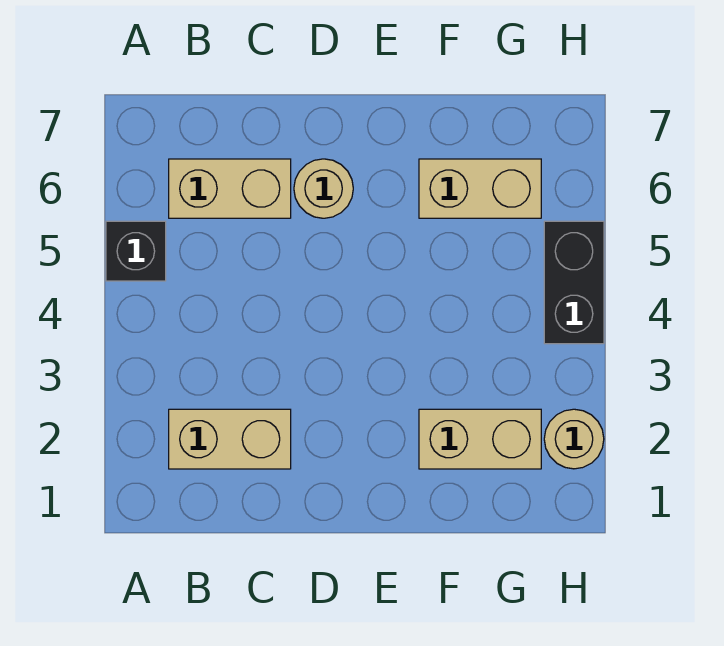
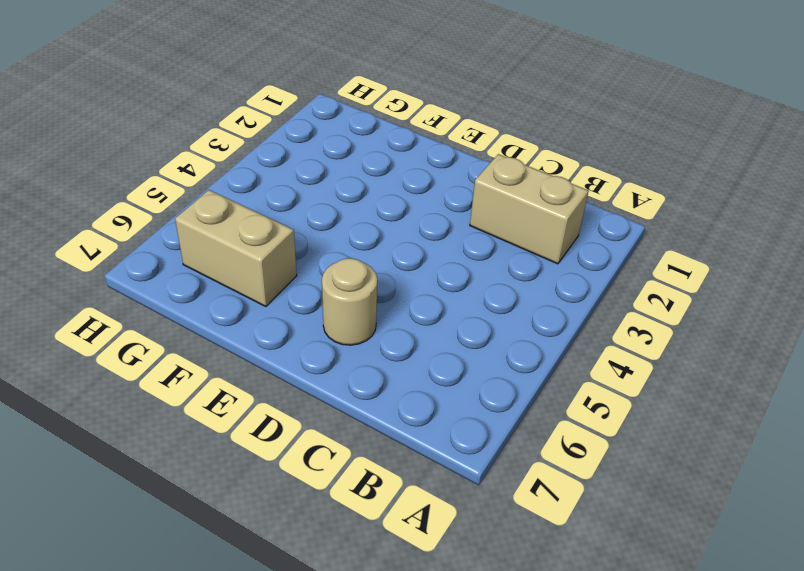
none -> black brick A5 level 1
none -> tan brick B6:C6 level 1

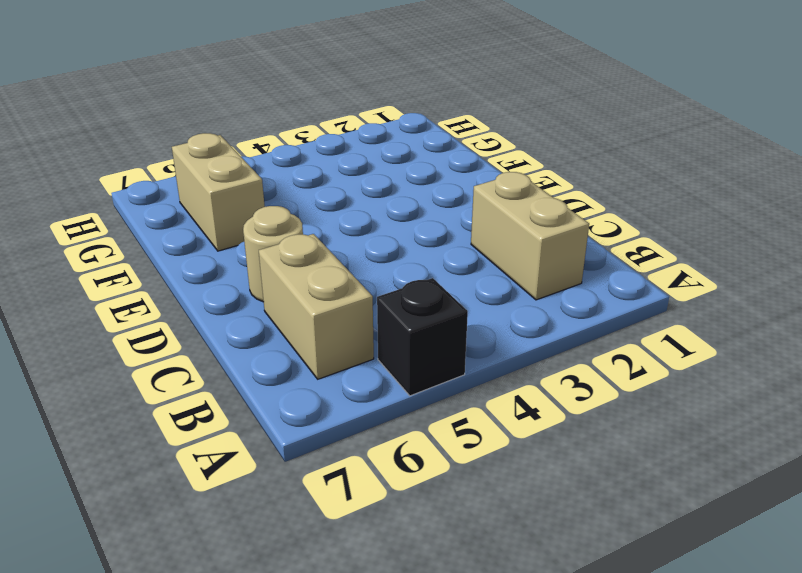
none -> tan brick F2:G2 level 1
none -> tan round brick H2 level 1

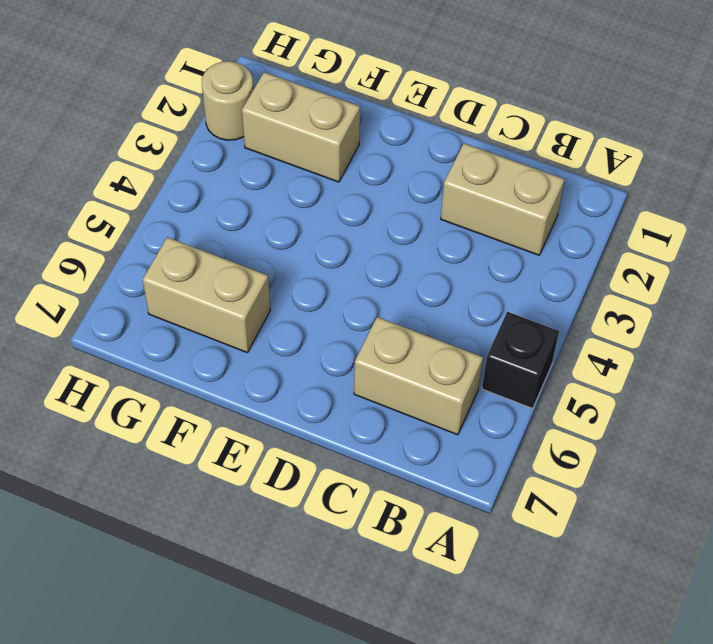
none -> tan round brick D6 level 1
none -> black brick H4:H5 level 1

